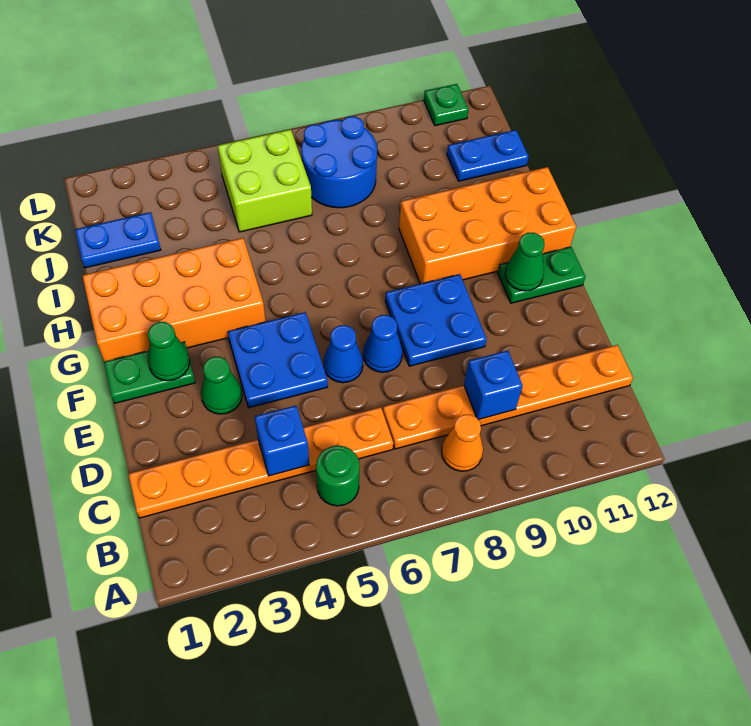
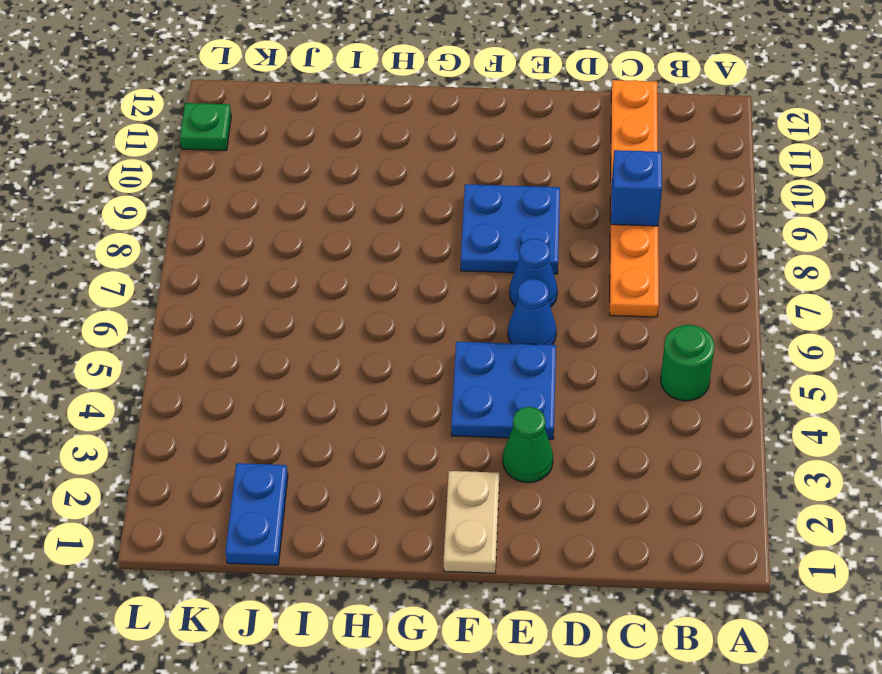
tan plate F1:F2 level 1 -> green plate F1:F2 level 1
none -> orange cone B8 level 1
none -> orange plate C1:C6 level 1
none -> green plate F11:F12 level 1

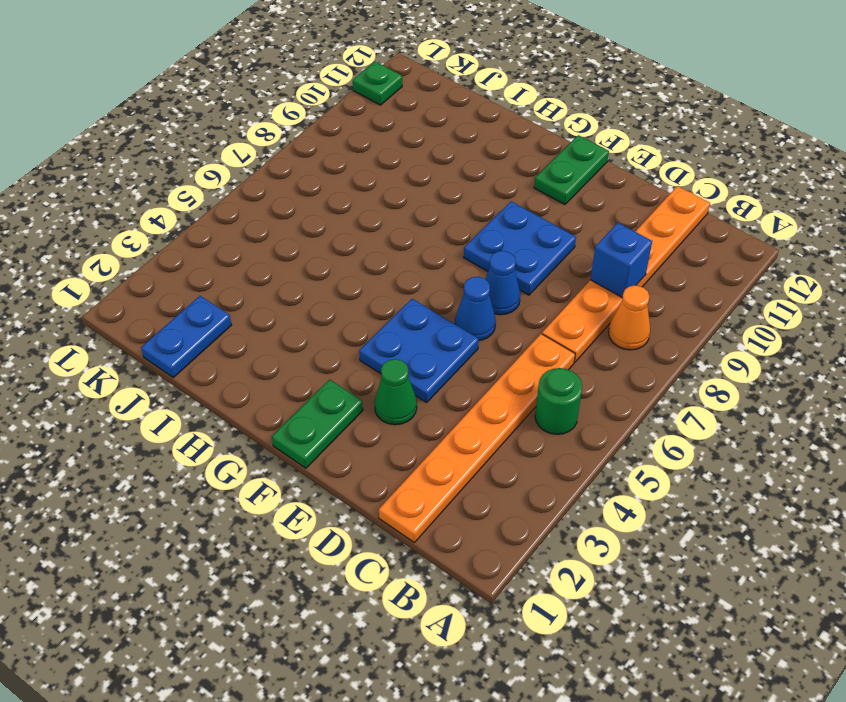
none -> orange brick G1:H4 level 1
none -> orange brick G9:H12 level 1
none -> lime brick J5:K6 level 1

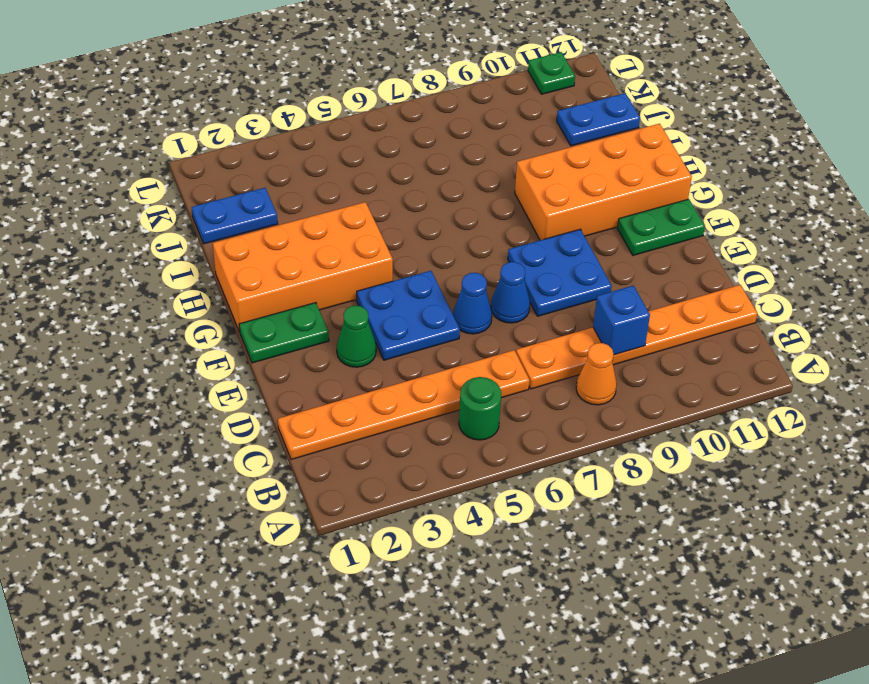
none -> lime brick J5:K6 level 1
none -> blue round brick J7:K8 level 1
none -> blue brick C4 level 2

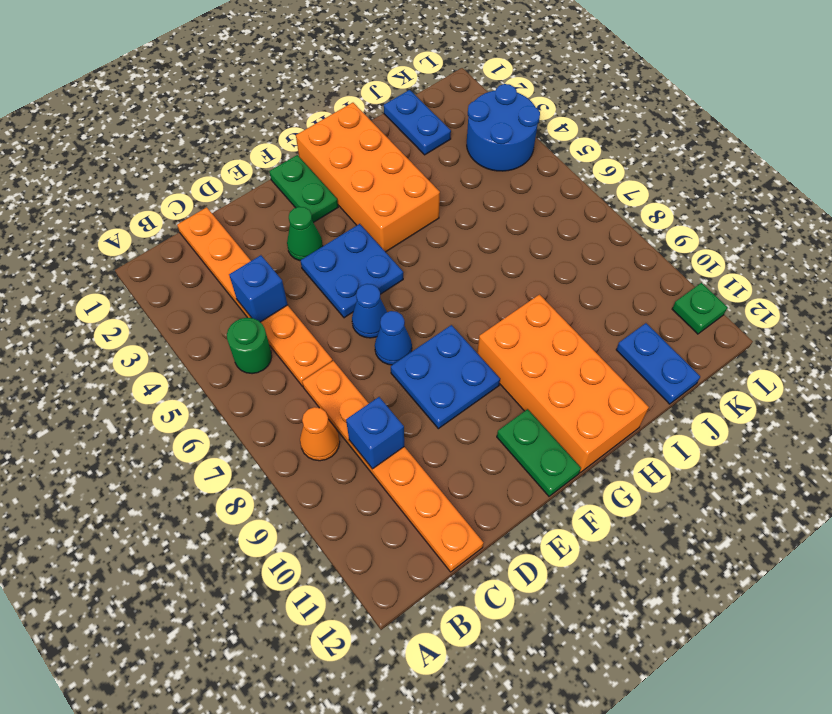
blue round brick K3:L4 level 1 -> blue round brick J7:K8 level 1
none -> lime brick J5:K6 level 1
none -> green cone F2 level 2
none -> green cone F11 level 2

